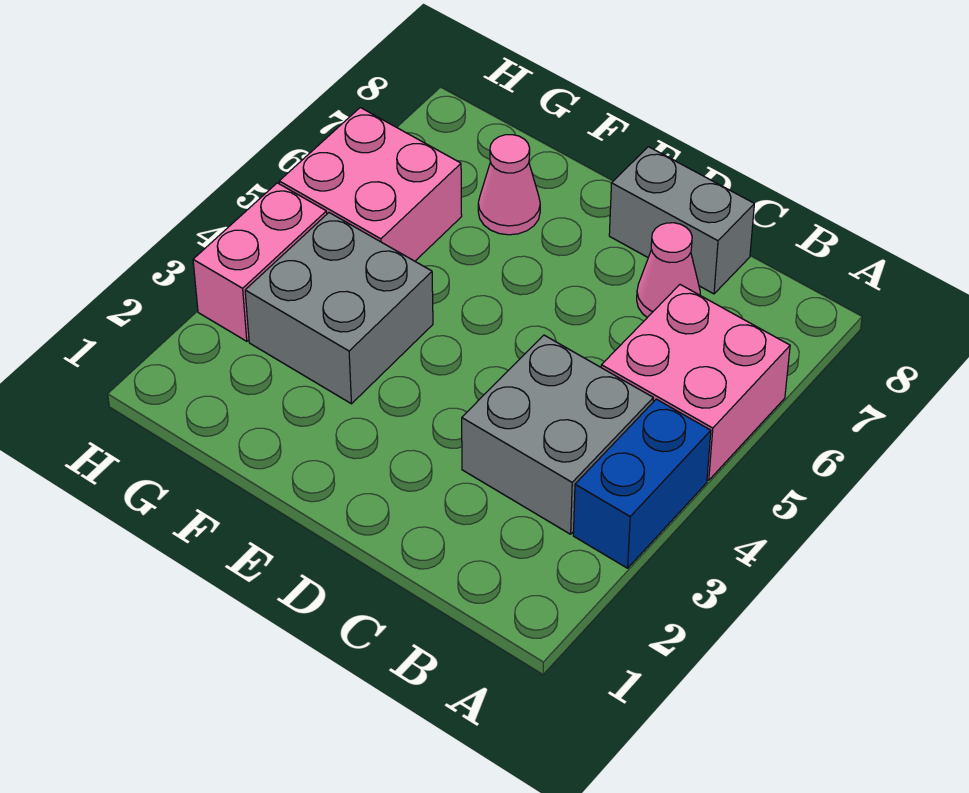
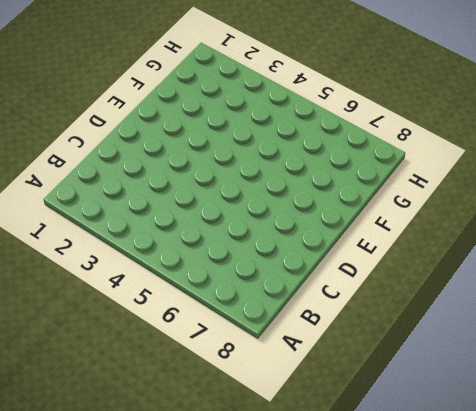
none -> blue brick A3:A4 level 1
none -> pink brick A5:B6 level 1

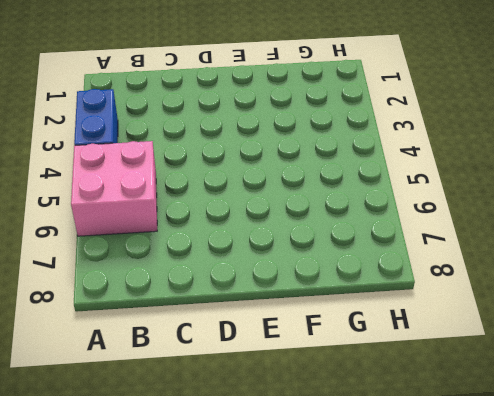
none -> grey brick B3:C4 level 1
none -> pink cone C7 level 1

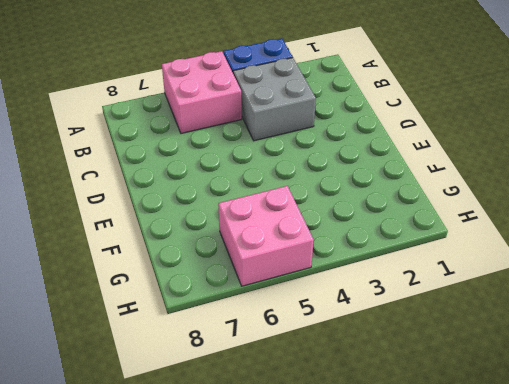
none -> pink cone C7 level 1
none -> grey brick C8:D8 level 1

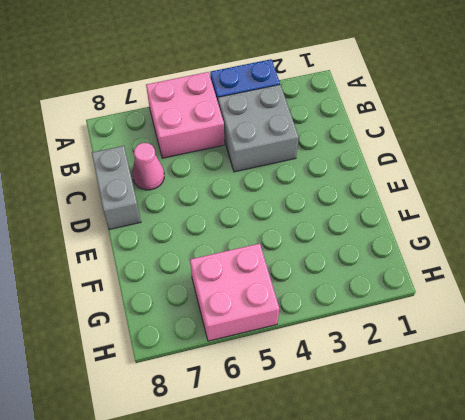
none -> grey brick F3:G4 level 1
none -> pink cone F7 level 1

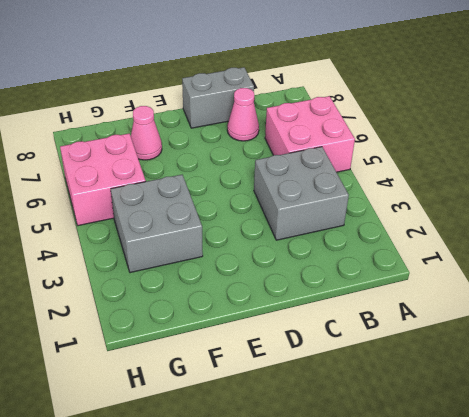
none -> blue brick A3:A4 level 1
none -> pink brick H3:H4 level 1

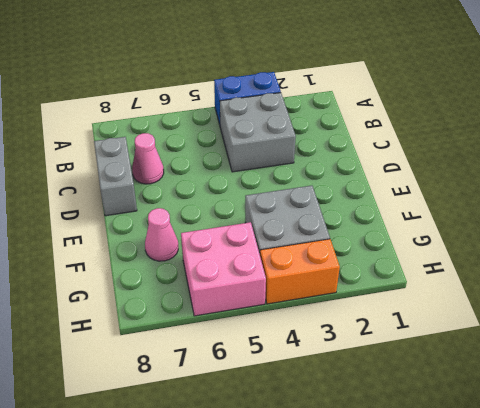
orange brick H3:H4 level 1 -> pink brick H3:H4 level 1
none -> pink brick A5:B6 level 1

